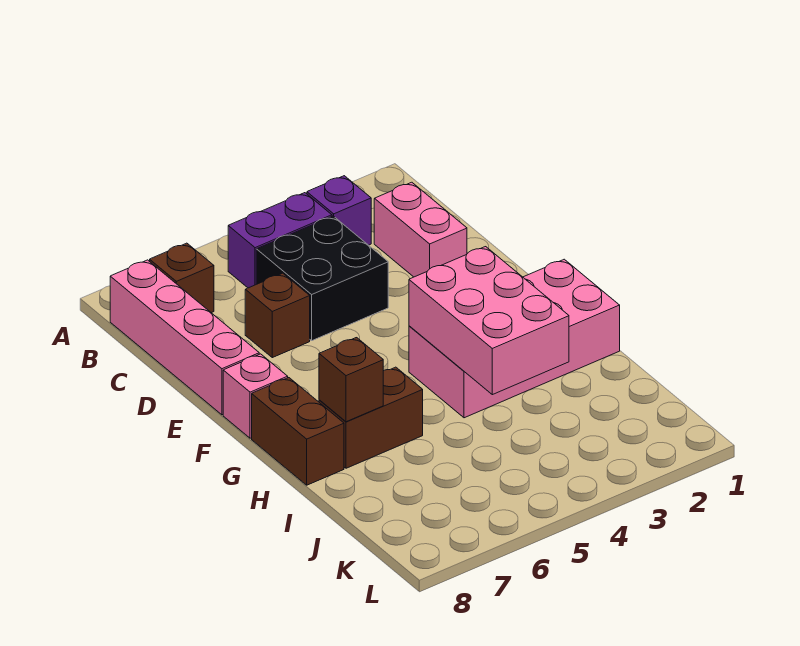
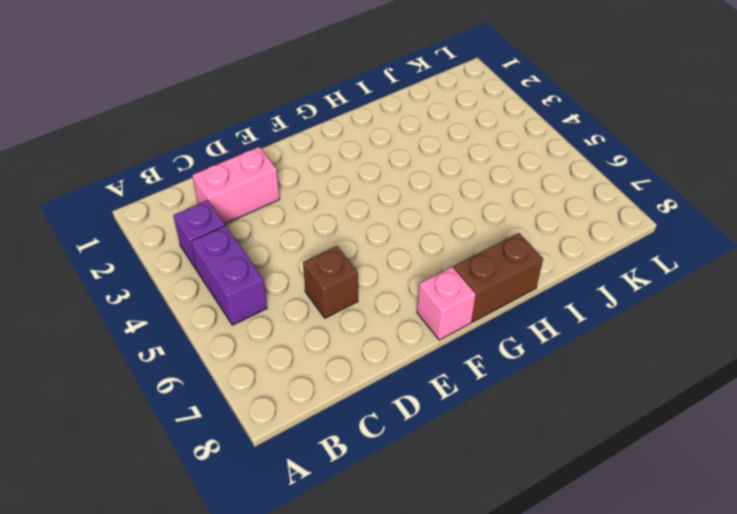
none -> brown brick B7 level 1
none -> pink brick B8:E8 level 1
none -> black brick C4:D5 level 1

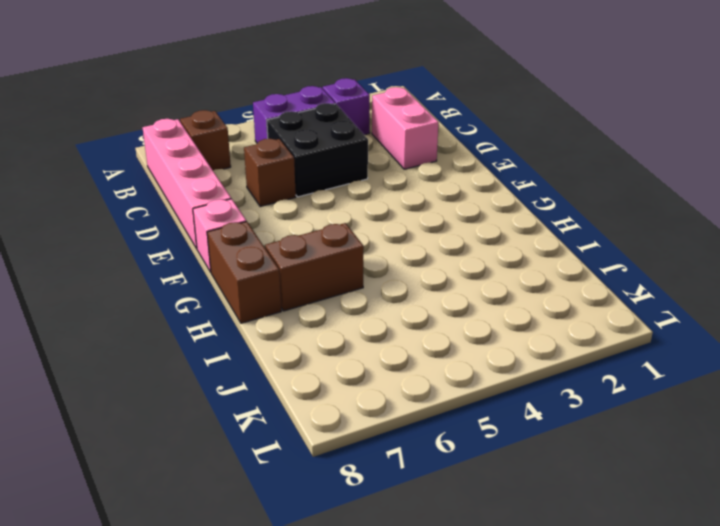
none -> pink brick G1:H4 level 1
none -> pink brick G3:I4 level 2
none -> brown brick H7 level 2

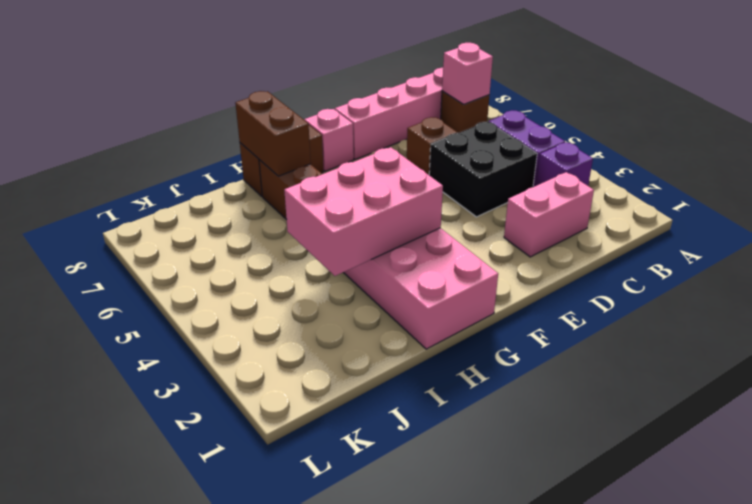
pink brick B7 level 2 -> none
brown brick H7:H8 level 2 -> brown brick H7 level 2

